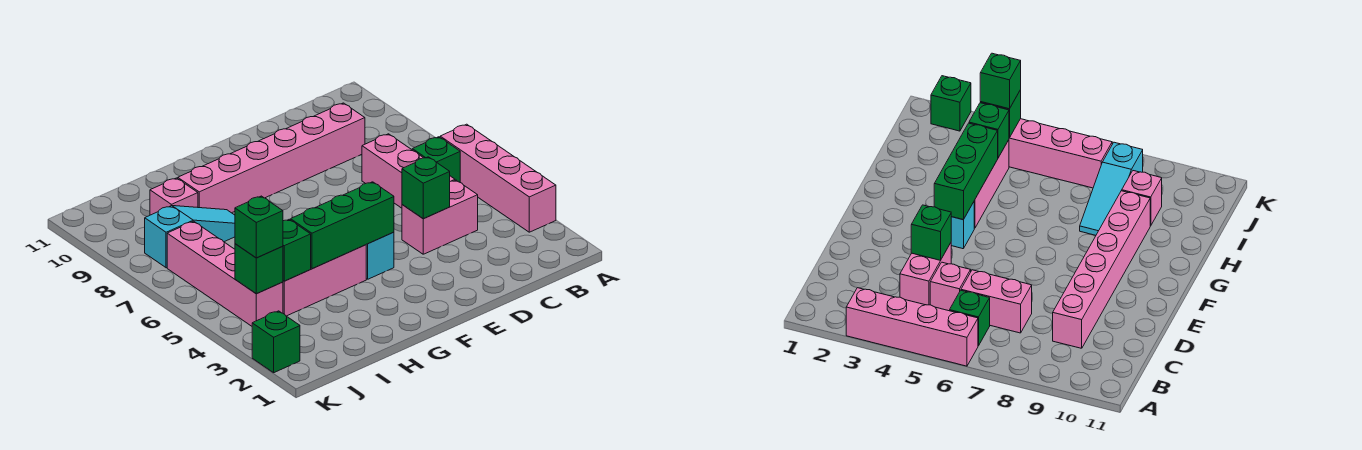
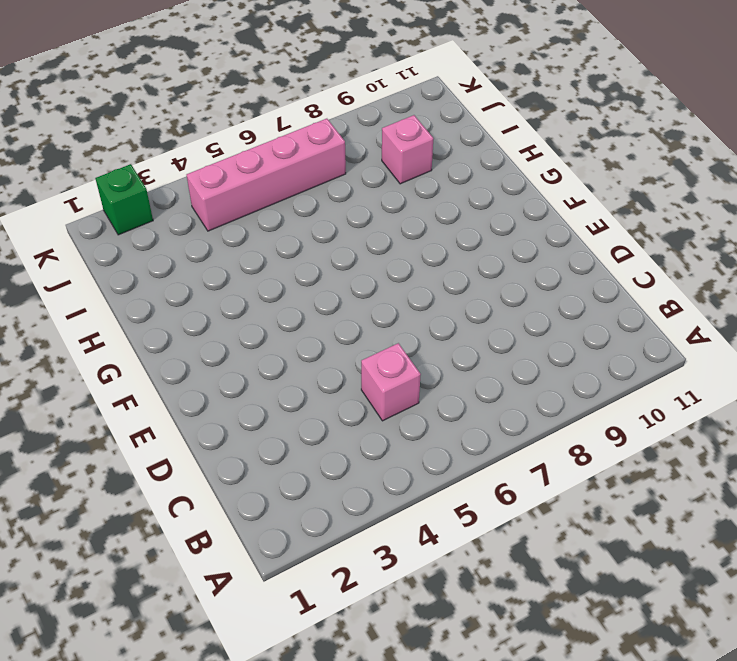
none -> pink brick A3:A6 level 1
none -> green brick B6 level 1
none -> pink brick C4:D4 level 1

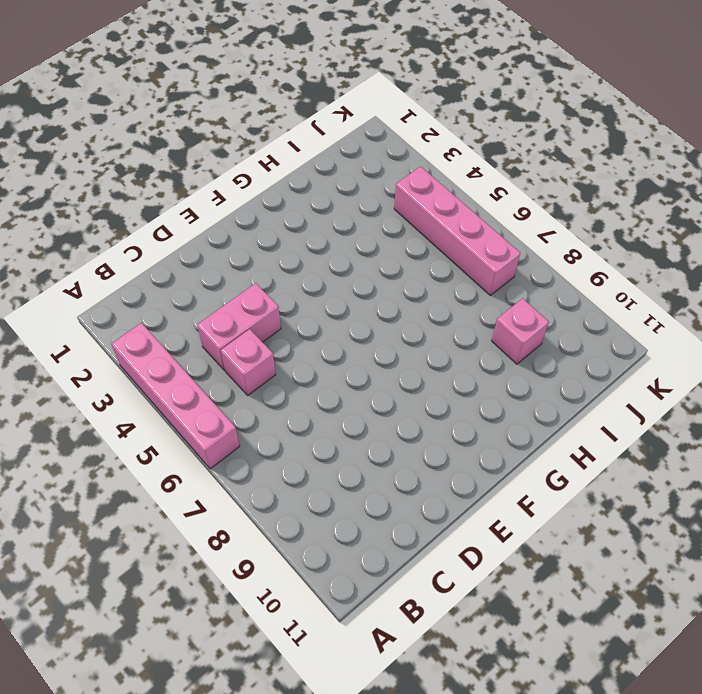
none -> green brick B6 level 1
none -> pink brick C6:C7 level 1
none -> pink brick C9:H9 level 1

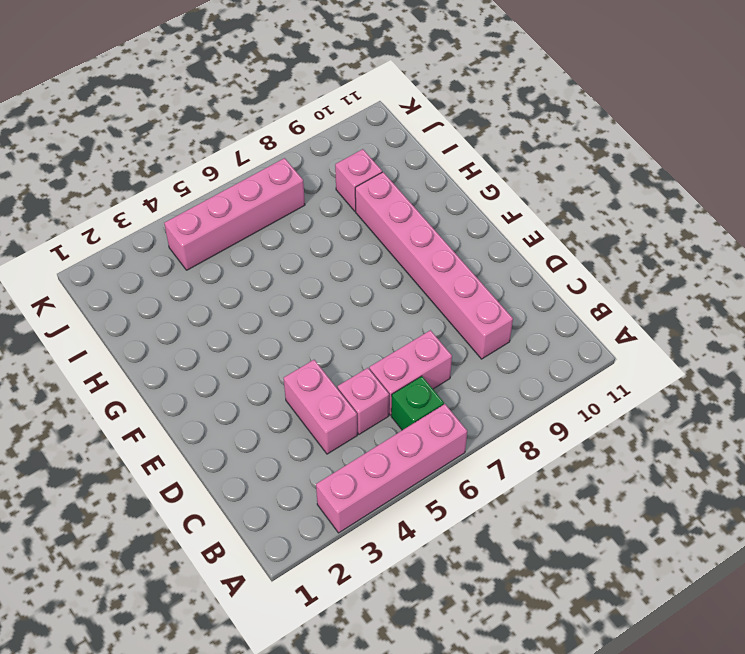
none -> cyan brick F4 level 1
none -> pink brick G4:I4 level 1
none -> cyan slope H8:J8 level 1 top J

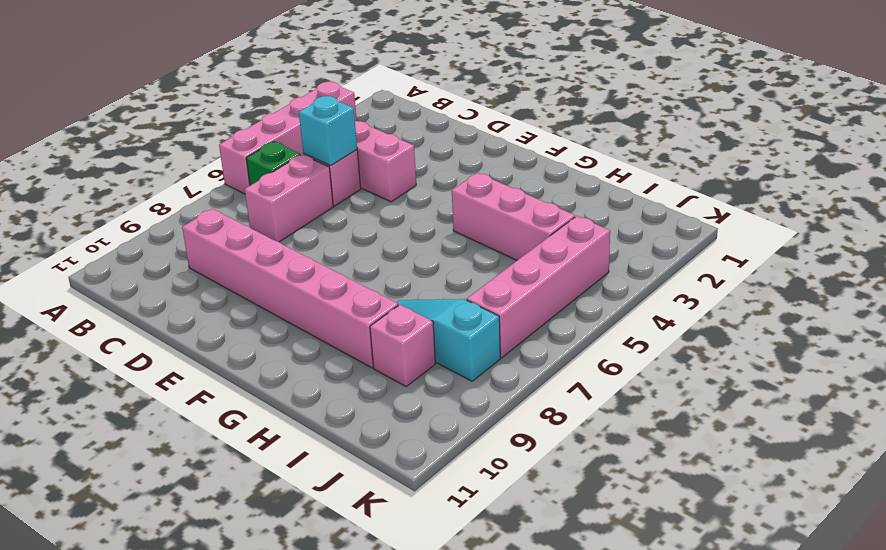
cyan brick C5 level 2 -> cyan brick F4 level 1
none -> green brick K2 level 1
none -> green brick D4 level 2
none -> green brick F4:H4 level 2

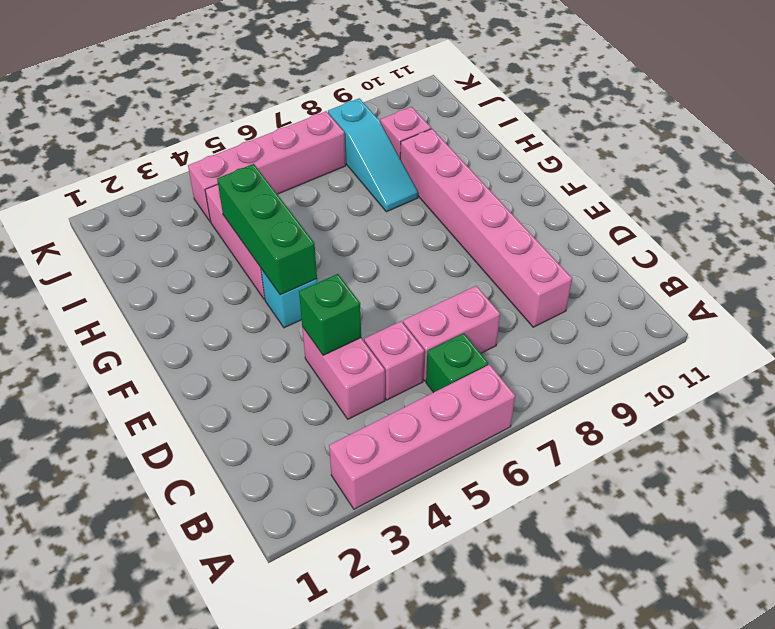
none -> green brick K2 level 1
none -> green brick I4 level 2
none -> green brick J4 level 2

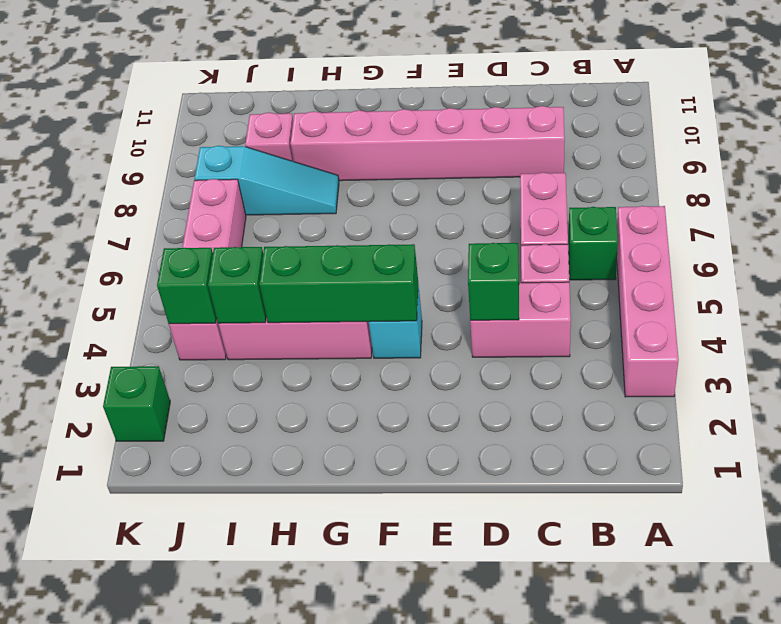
none -> green brick J4 level 3

